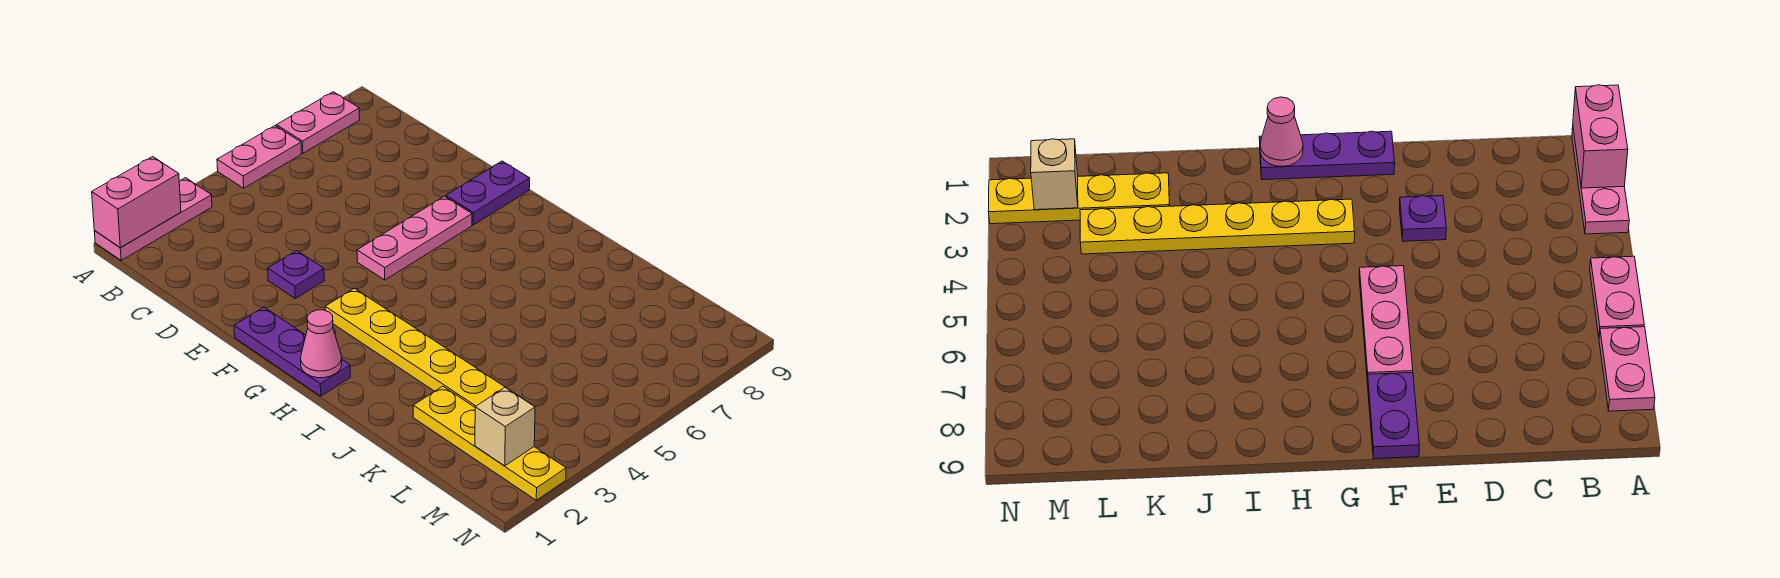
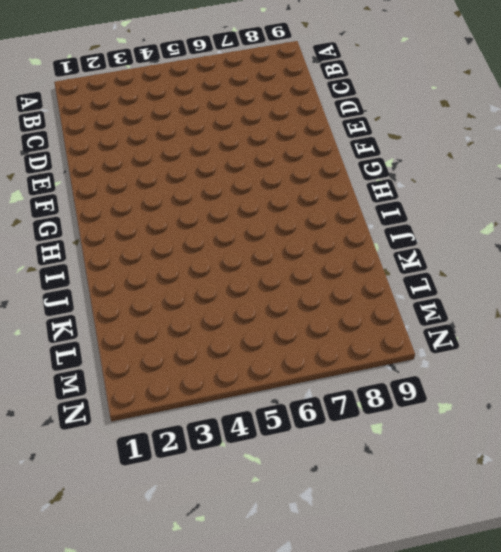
none -> pink plate A1:A3 level 1
none -> pink plate A5:A6 level 1
none -> pink plate A7:A8 level 1

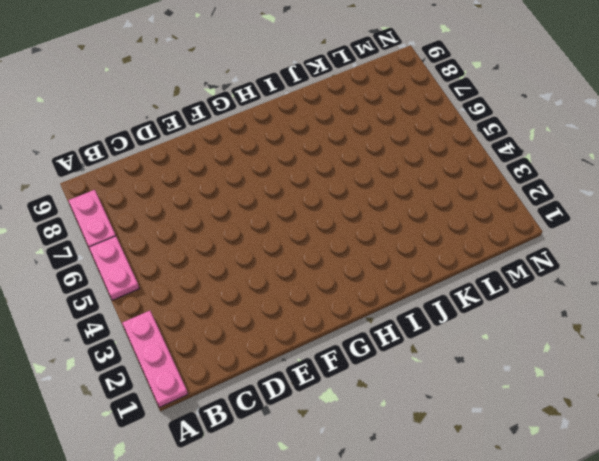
none -> purple plate E3 level 1
none -> purple plate F1:H1 level 1
none -> pink plate F5:F7 level 1

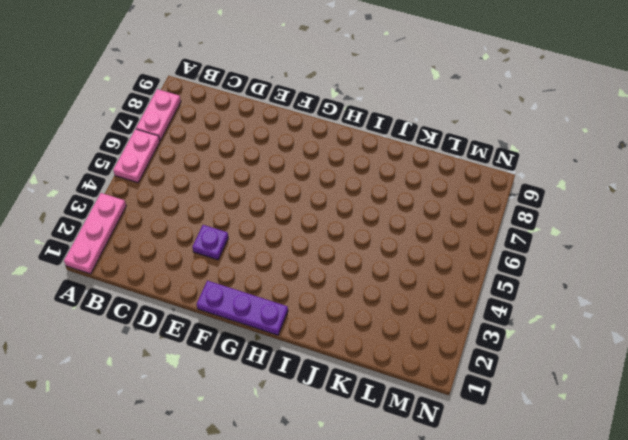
none -> pink plate F5:F7 level 1
none -> purple plate F8:F9 level 1
none -> yellow plate G3:L3 level 1

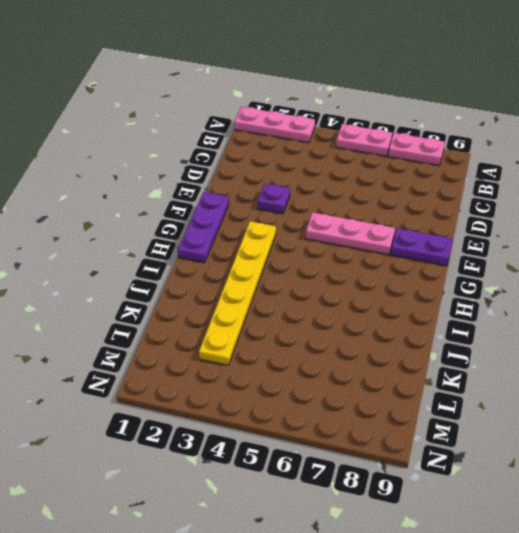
none -> yellow plate K2:N2 level 1
none -> pink brick A1:A2 level 2
none -> pink cone H1 level 2

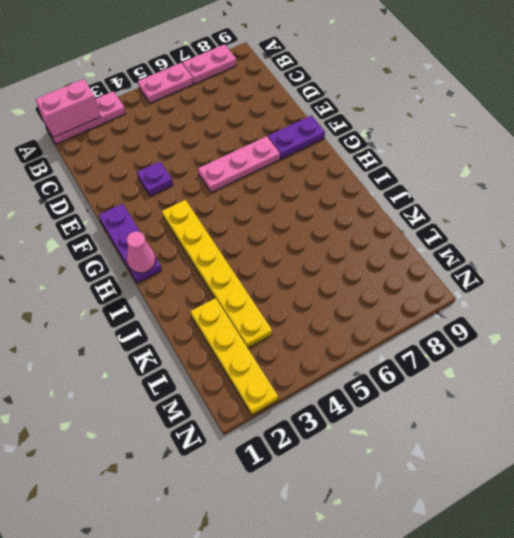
none -> tan brick M2 level 2

